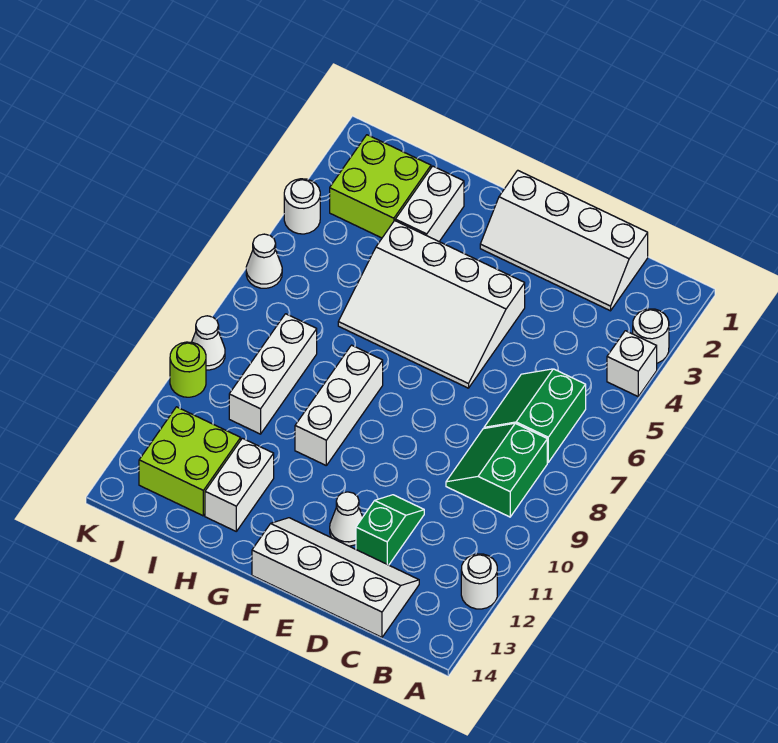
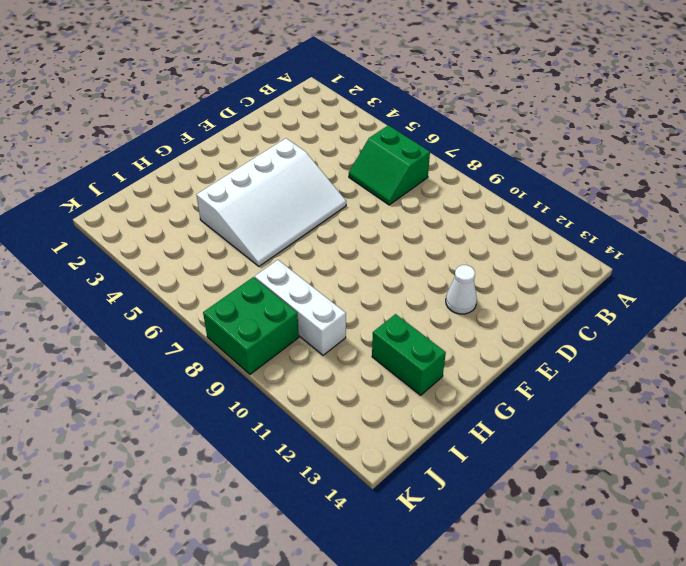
green brick H12:H13 level 1 -> white brick H12:H13 level 1
green brick J8:K9 level 1 -> white cone K9 level 1
none -> white round brick A3 level 1
none -> white brick A4 level 1
none -> white round brick A12 level 1

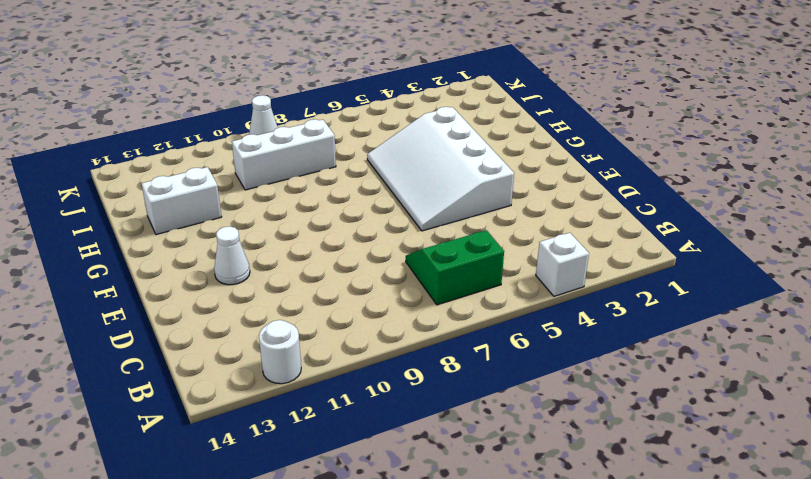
none -> white round brick A3 level 1
none -> green slope B8:C9 level 1 top B
none -> white slope C1:F2 level 1 top 1

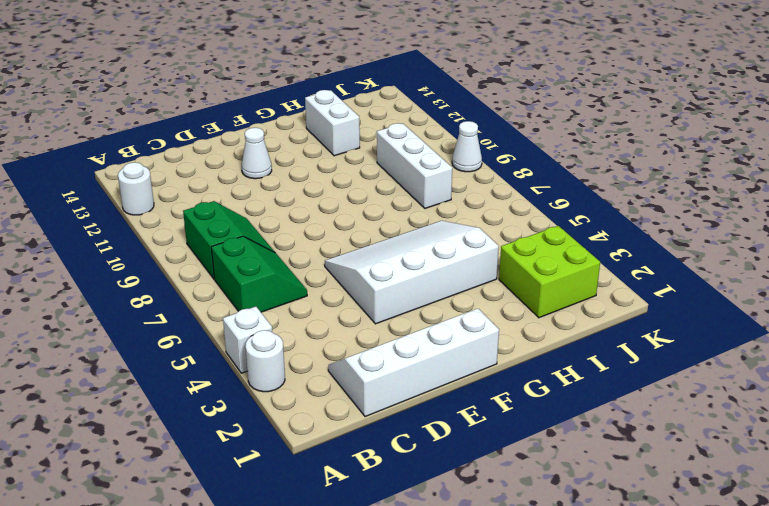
none -> white slope C13:F14 level 1 top 14
none -> green slope D11:D12 level 1 top 12
none -> white brick G8:G10 level 1

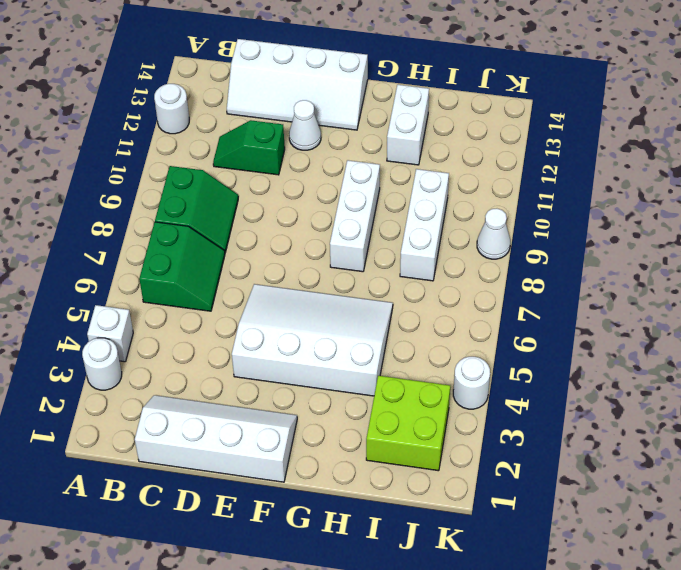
green slope C11:D11 level 1 top D -> green slope D11:D12 level 1 top 12
none -> white brick H2:H3 level 1
none -> lime brick I12:J13 level 1
none -> white cone K6 level 1

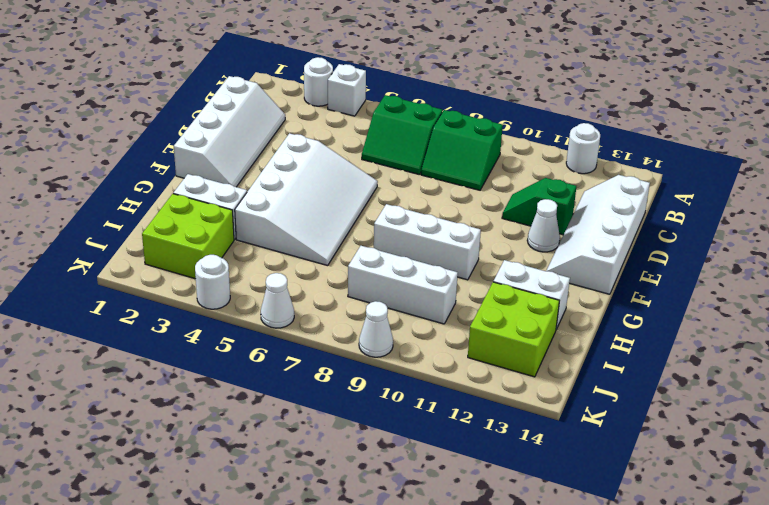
none -> lime round brick K10 level 1

